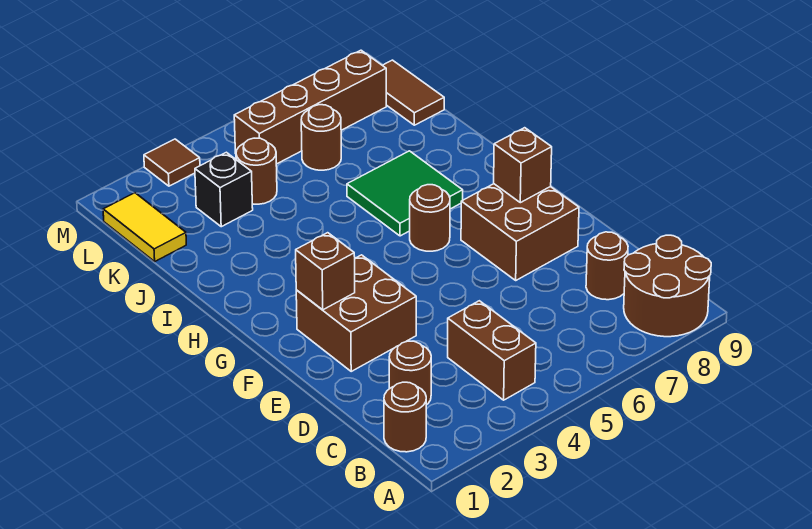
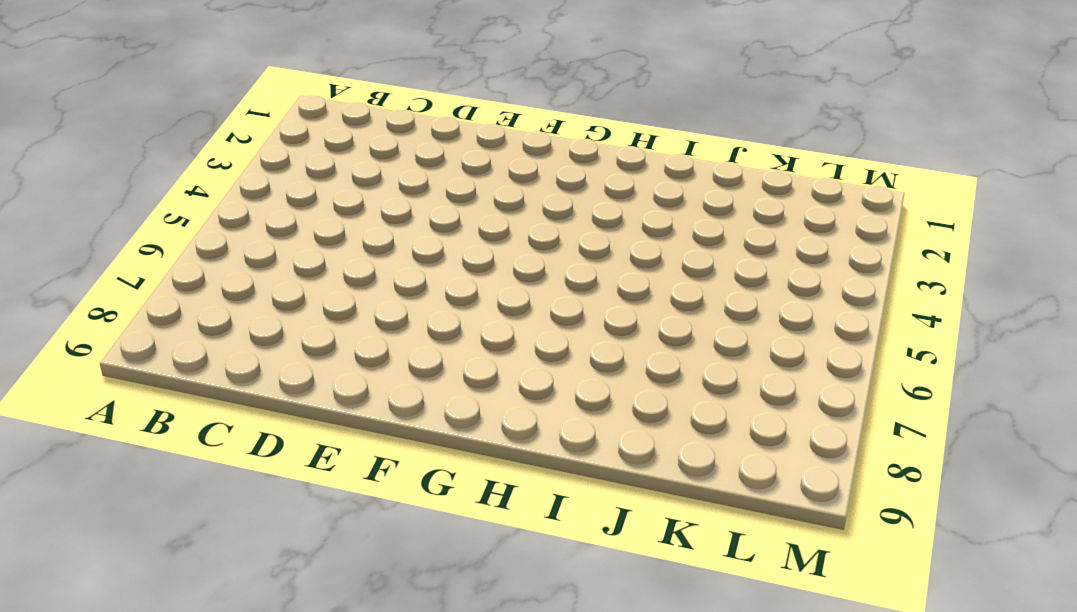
none -> brown round brick A8:B9 level 1
none -> brown round brick B1 level 1
none -> brown brick B4:C4 level 1

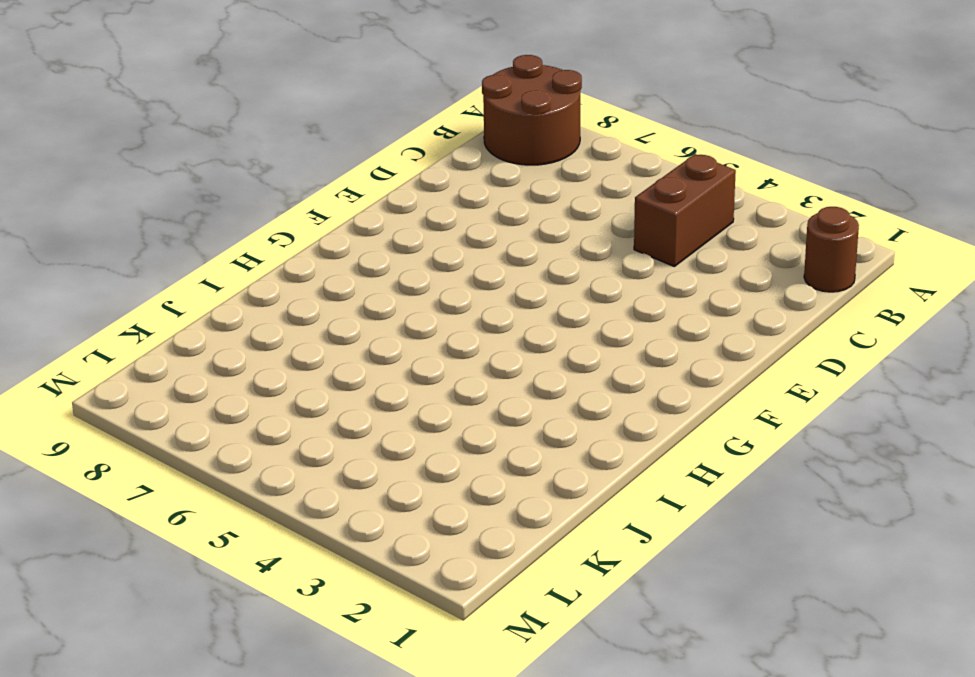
none -> brown round brick C2 level 1
none -> brown round brick C8 level 1
none -> brown brick E2:F3 level 1

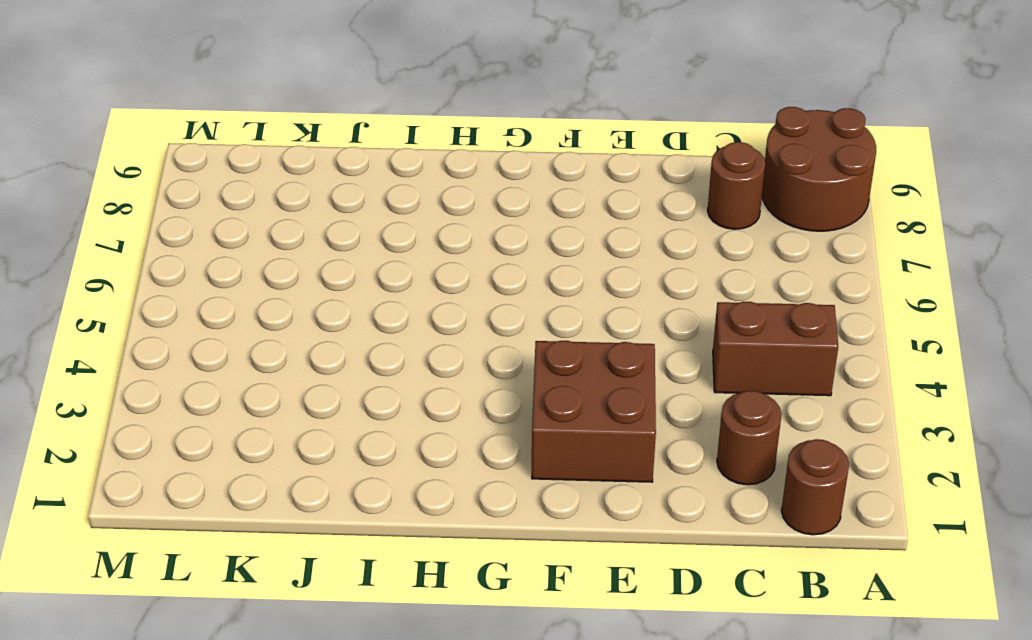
none -> brown brick E7:F8 level 1
none -> brown round brick G6 level 1
none -> green tile H6:I7 level 1

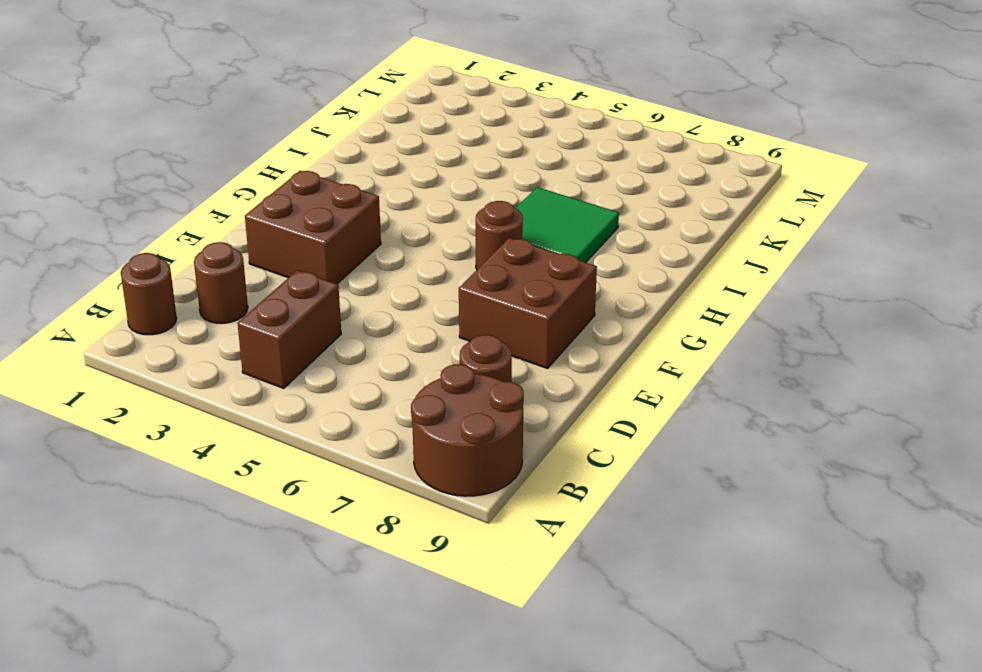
none -> yellow tile K1:L1 level 1
none -> black brick K3 level 1
none -> brown round brick K4 level 1

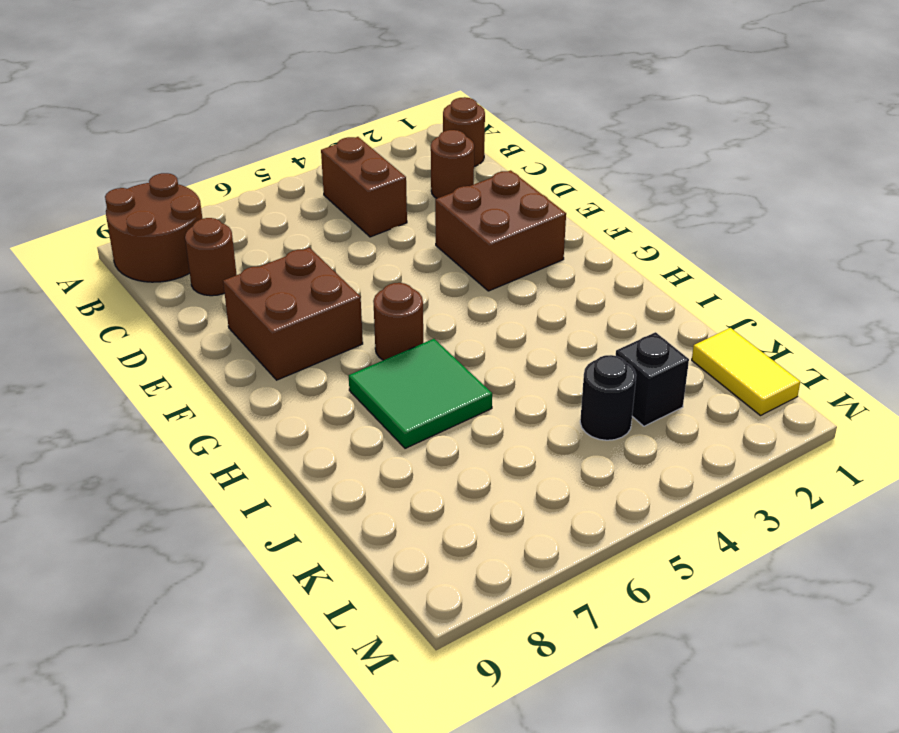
black round brick K4 level 1 -> brown round brick K4 level 1
none -> brown round brick K6 level 1
none -> brown tile K9:L9 level 1
none -> brown brick L5:L8 level 1

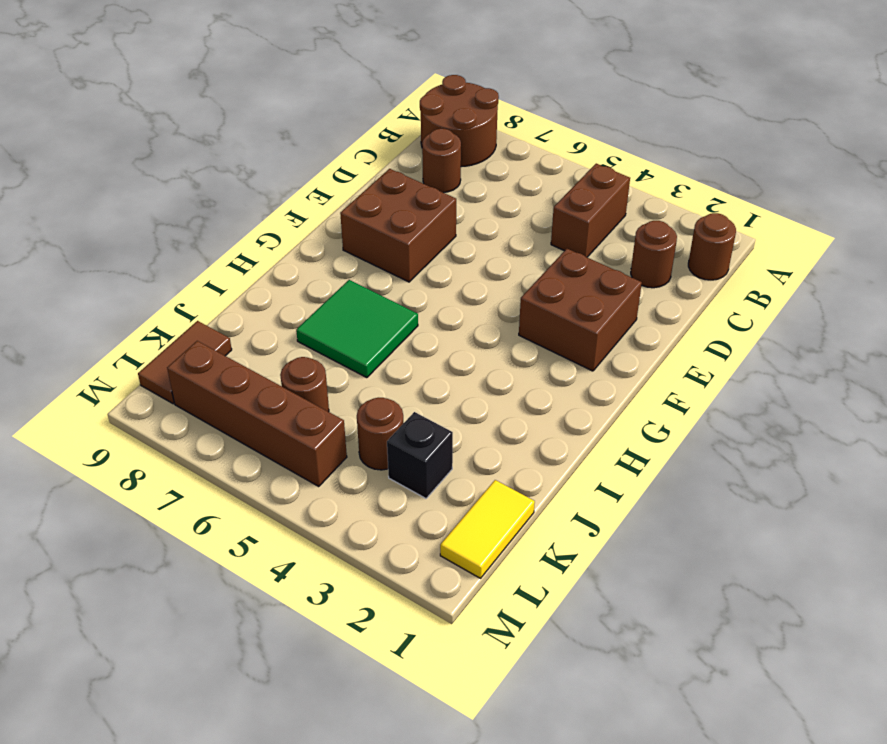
none -> brown round brick G6 level 1
none -> brown tile M3 level 1
none -> brown brick F2 level 2

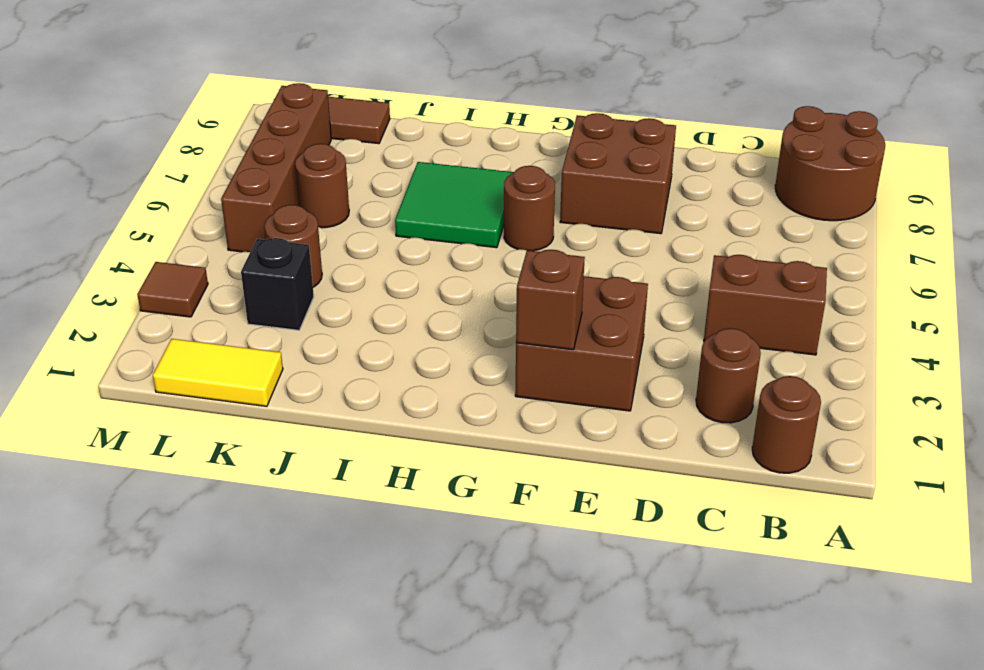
none -> brown round brick C8 level 1
none -> brown brick F8 level 2

